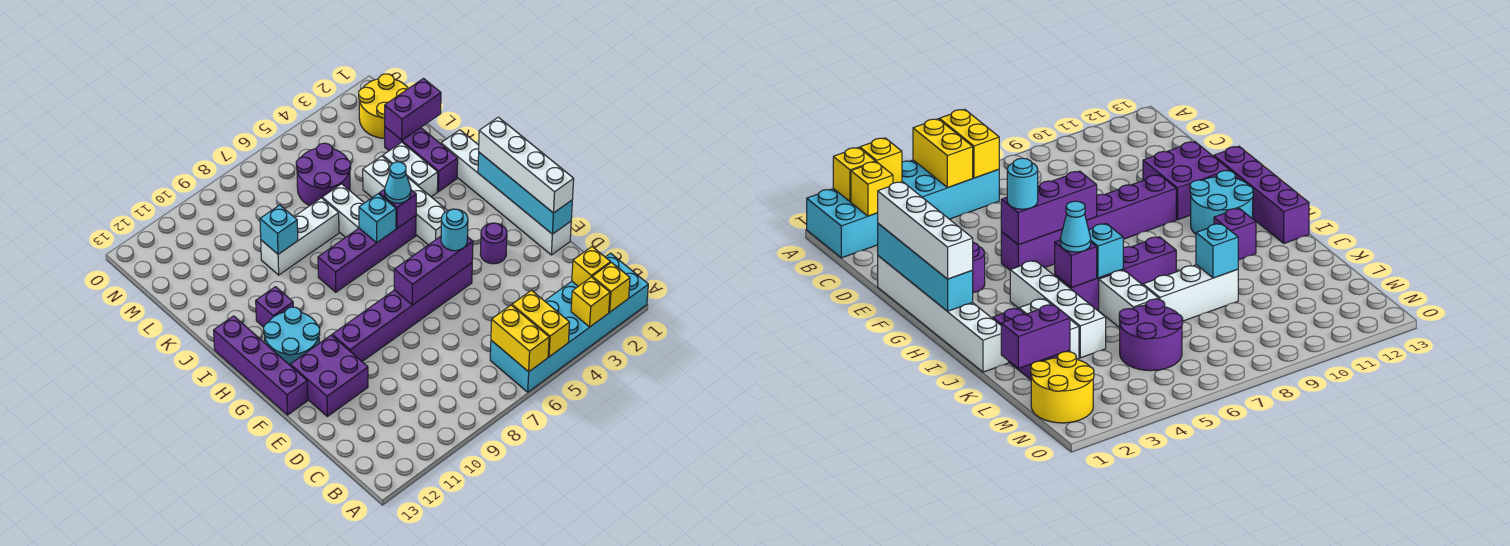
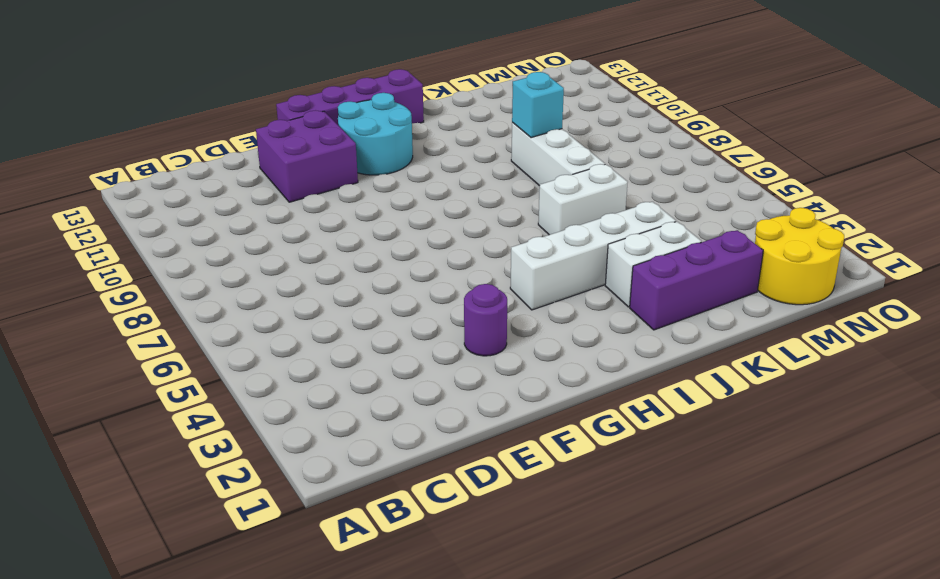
none -> cyan brick A1:B6 level 1
none -> white brick E1:J1 level 1
none -> purple brick F5:F10 level 1
none -> purple brick I5:I8 level 1

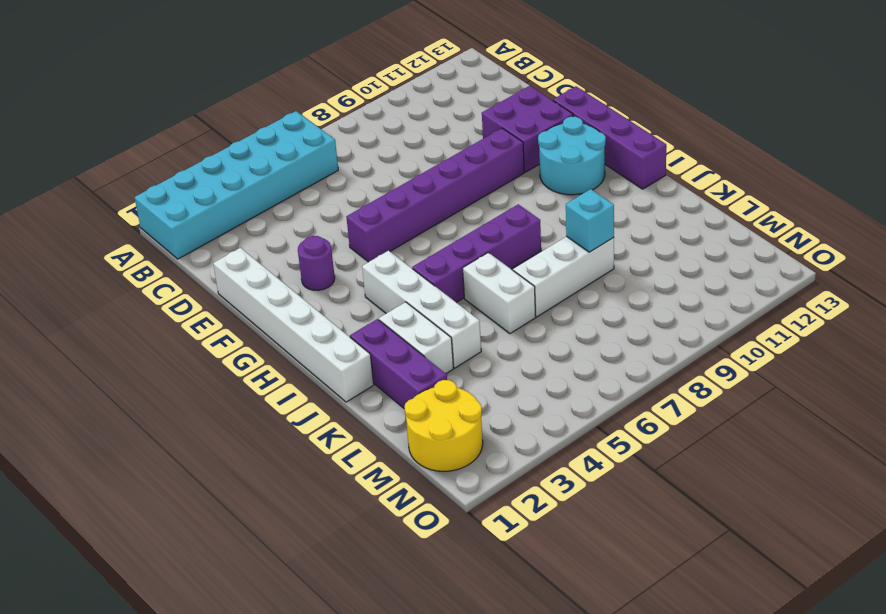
none -> purple brick I11 level 1
none -> purple round brick L5:M6 level 1
none -> yellow brick A2 level 2
none -> yellow brick A3 level 2

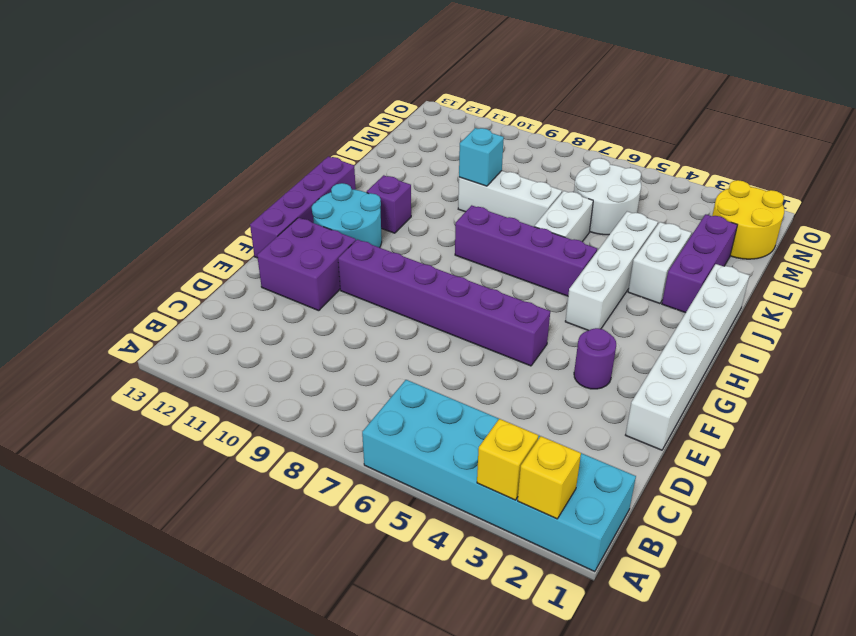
white round brick L5:M6 level 1 -> purple round brick L5:M6 level 1
none -> yellow brick A5:B5 level 2
none -> yellow brick A6:B6 level 2
none -> yellow brick B2 level 2
none -> cyan brick E1:H1 level 2

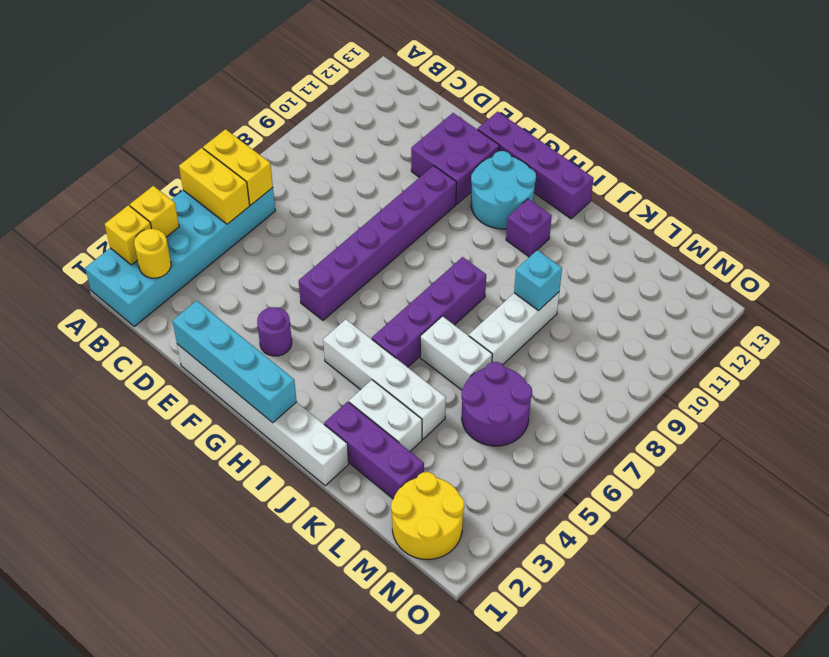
yellow round brick B2 level 2 -> yellow brick B2 level 2
none -> purple brick F5:F7 level 2
none -> purple brick I5 level 2
none -> cyan brick I6 level 2
none -> purple brick L1:L2 level 2

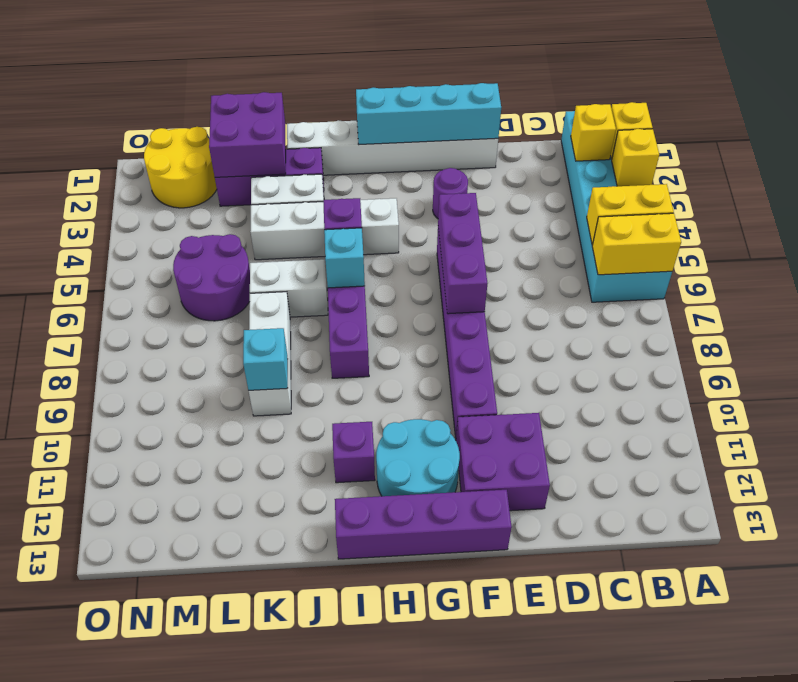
purple brick K1:L2 level 2 -> purple brick L1:L2 level 2
none -> white brick E1:H1 level 3
none -> cyan round brick F5 level 3
none -> cyan cone I5 level 3

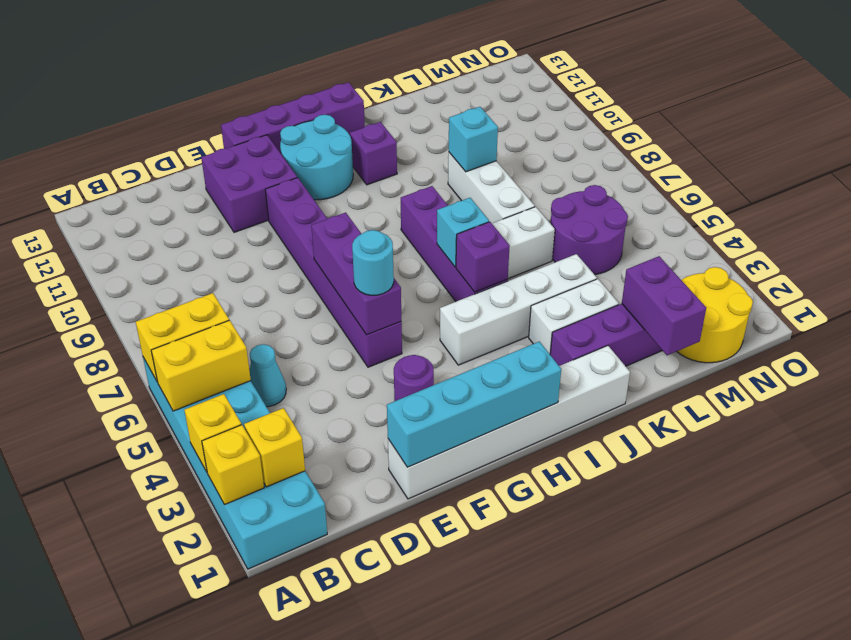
cyan cone C5 level 1 -> cyan cone I5 level 3
none -> white brick E1:H1 level 3

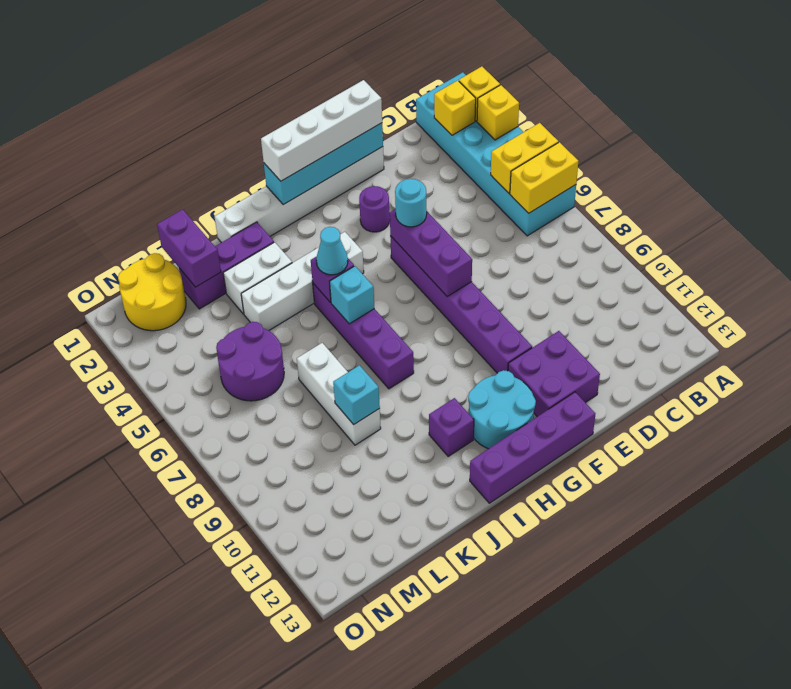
none -> white brick J6:K6 level 1

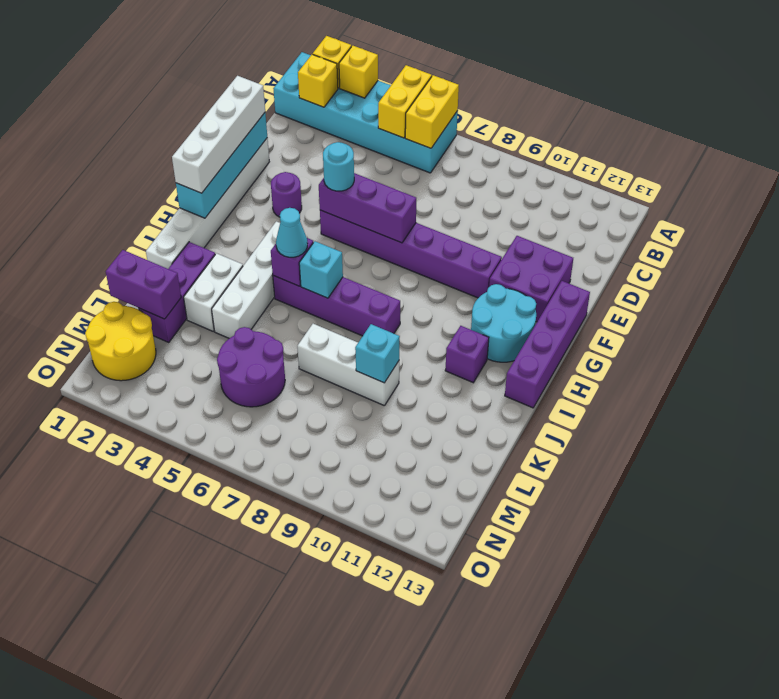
none -> white brick J6:K6 level 1

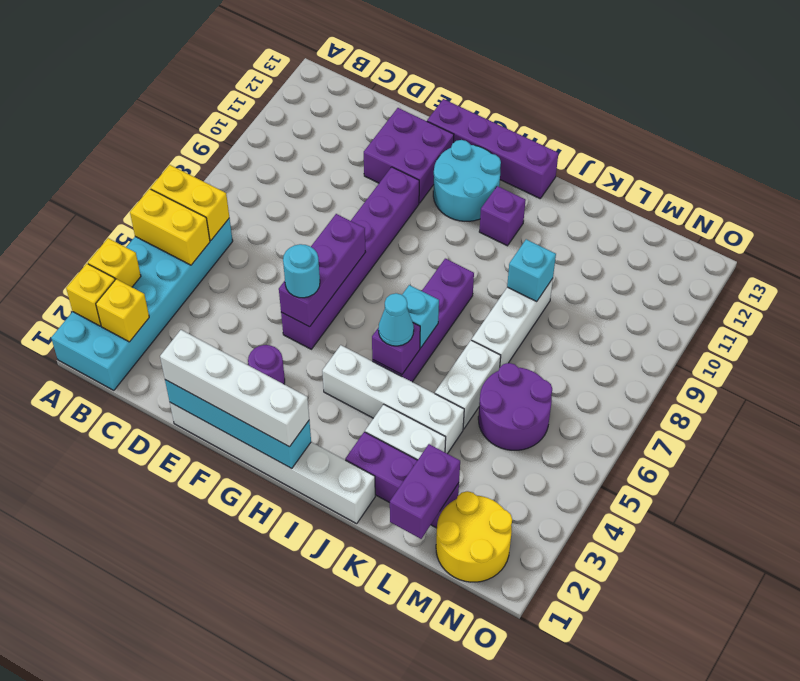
white brick K5:K6 level 1 -> white brick J6:K6 level 1

